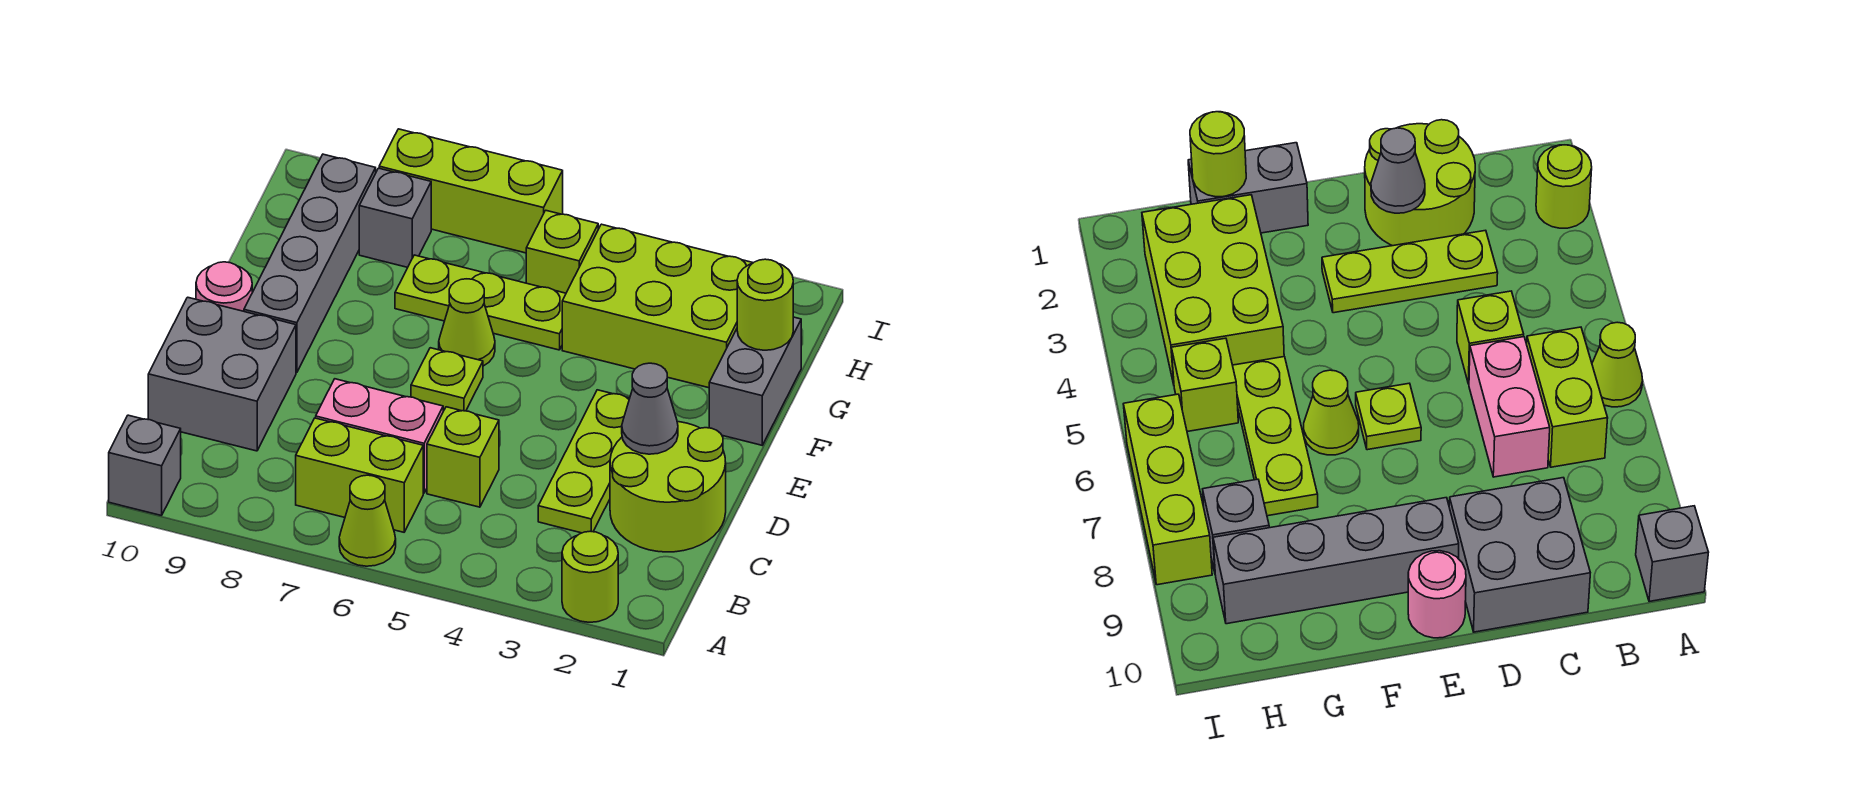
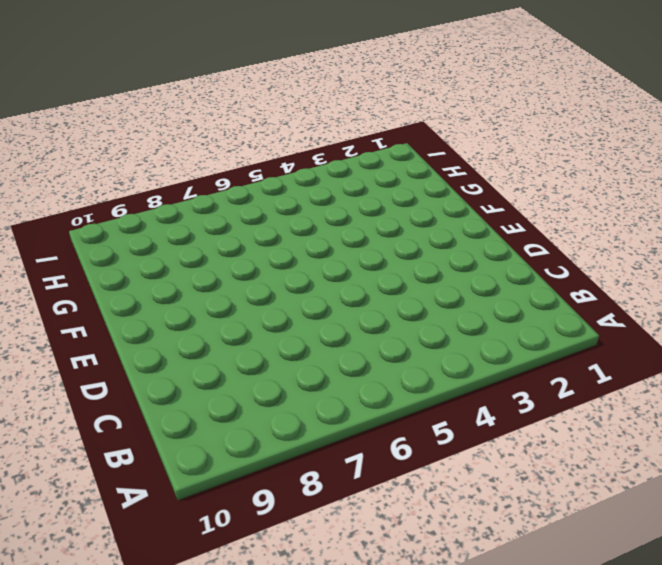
none -> lime round brick A2 level 1
none -> lime cone A6 level 1
none -> grey brick A10 level 1

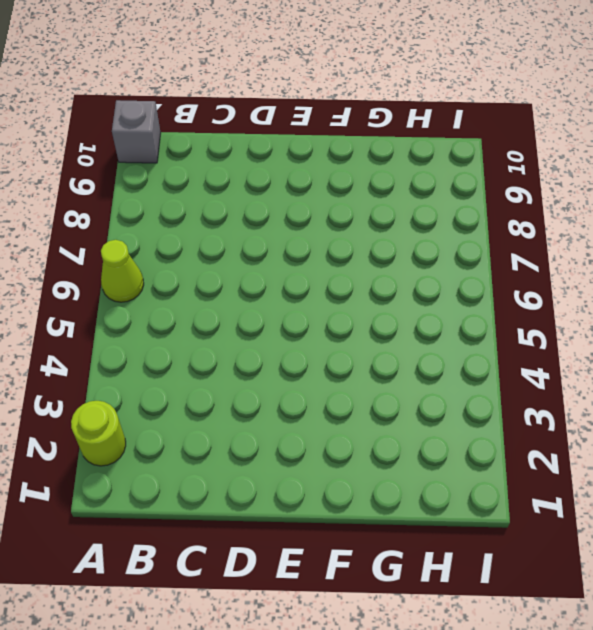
none -> lime brick B6:B7 level 1
none -> lime round brick C1:D2 level 1
none -> lime plate C3:E3 level 1

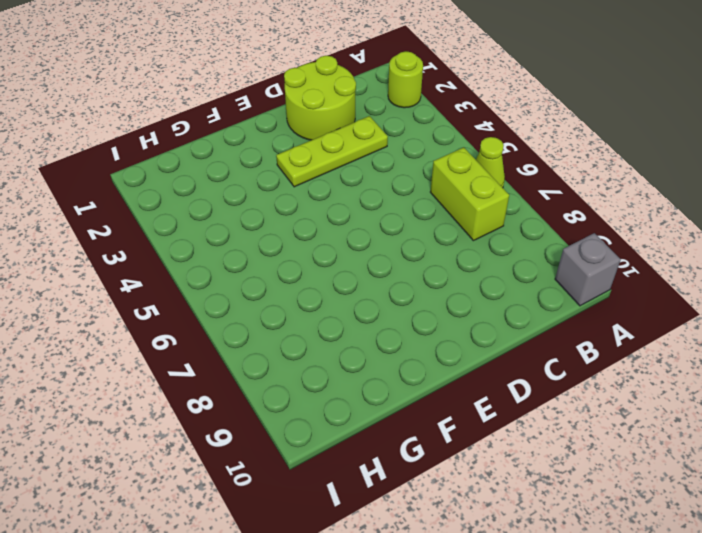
none -> lime brick C5 level 1
none -> pink brick C6:C7 level 1
none -> grey brick C9:D10 level 1

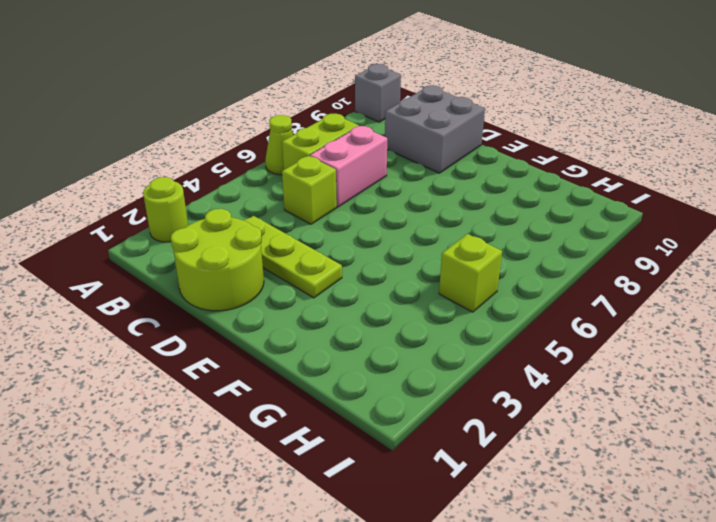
none -> lime plate E6 level 1
none -> grey brick E9:H9 level 1
none -> pink round brick E10 level 1

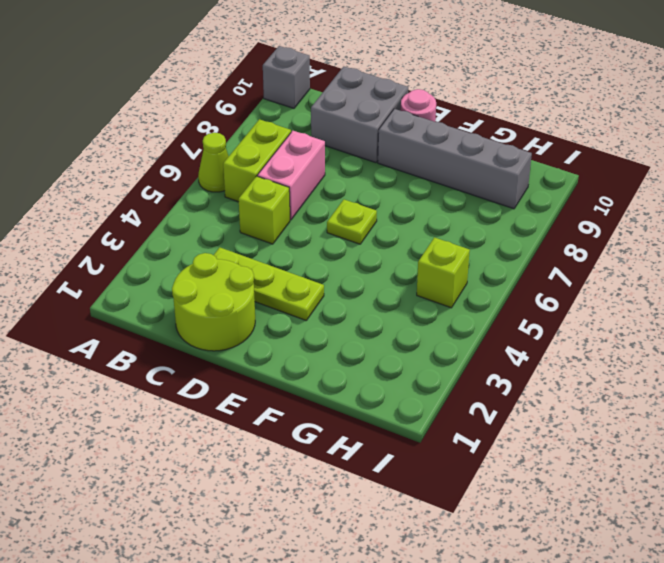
none -> lime round brick A2 level 1
none -> grey brick F1:G1 level 1
none -> lime cone F6 level 1

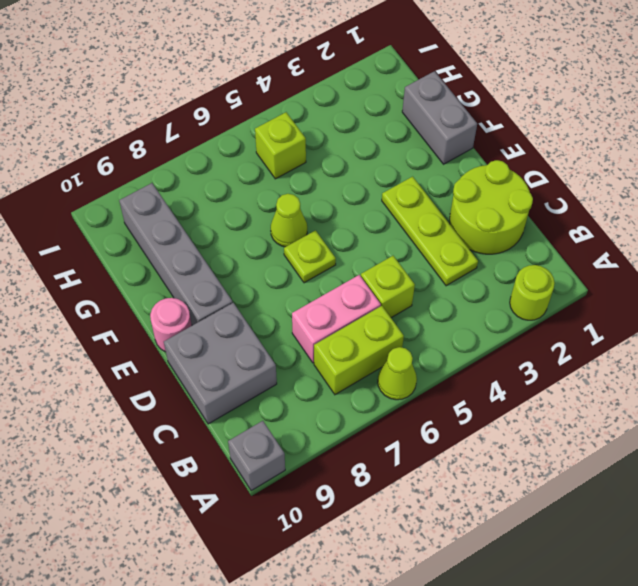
none -> lime brick G2:H4 level 1
none -> lime plate G5:G7 level 1
none -> grey brick H8 level 1

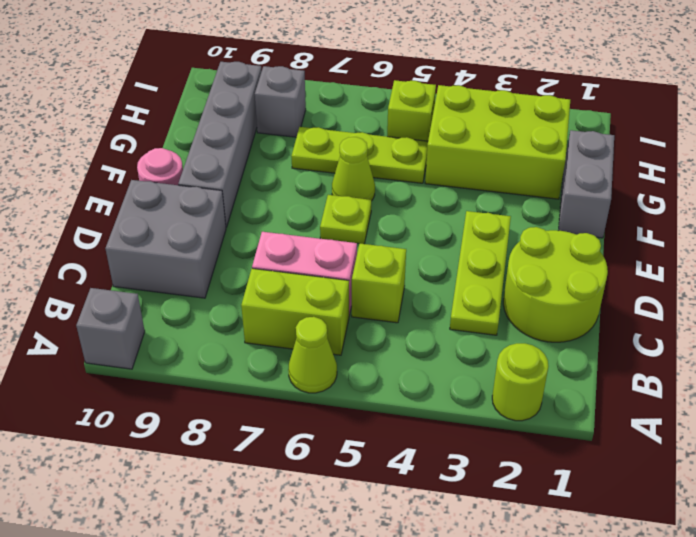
none -> lime brick I6:I8 level 1
none -> grey cone D2 level 2
none -> lime round brick G1 level 2

